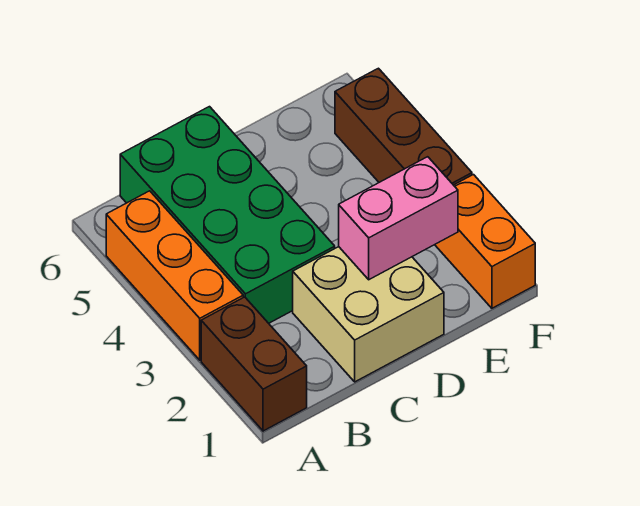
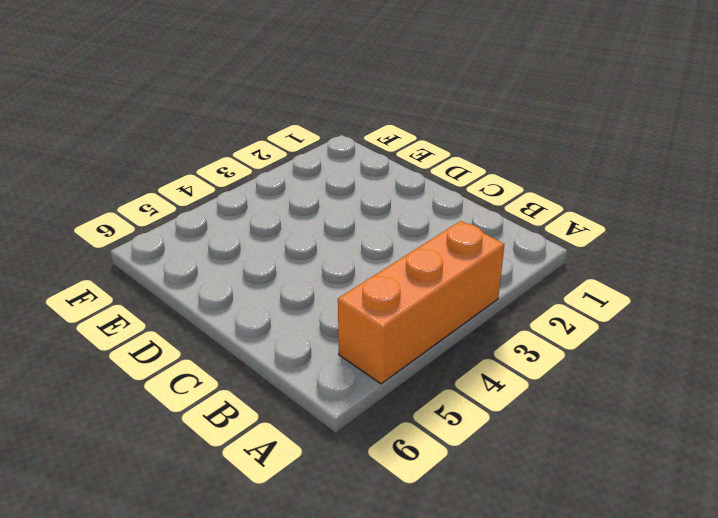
none -> brown brick A1:A2 level 1
none -> green brick B3:C6 level 1

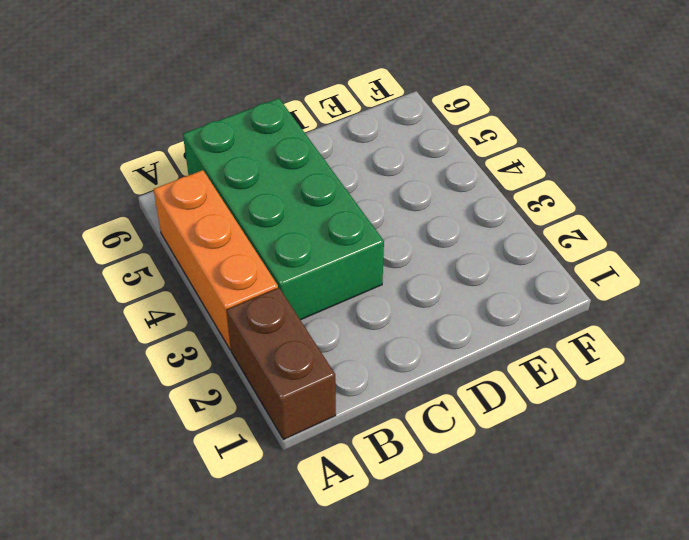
none -> tan brick C1:D2 level 1
none -> orange brick F1:F2 level 1

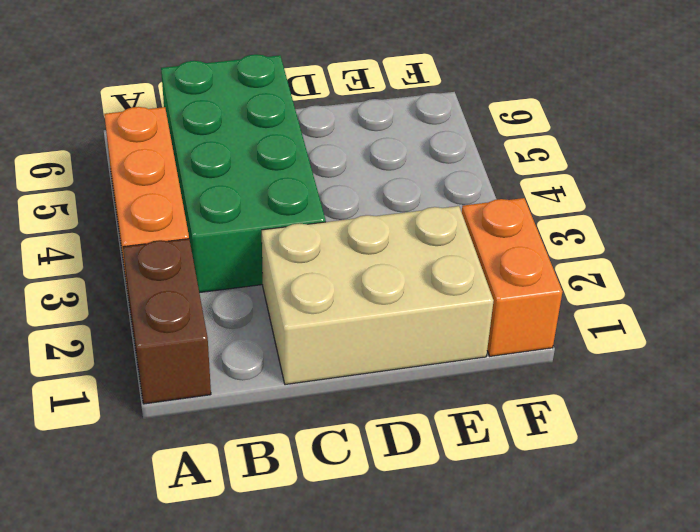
tan brick C1:E2 level 1 -> tan brick C1:D2 level 1
none -> brown brick F3:F5 level 1
none -> pink brick D2:E2 level 2

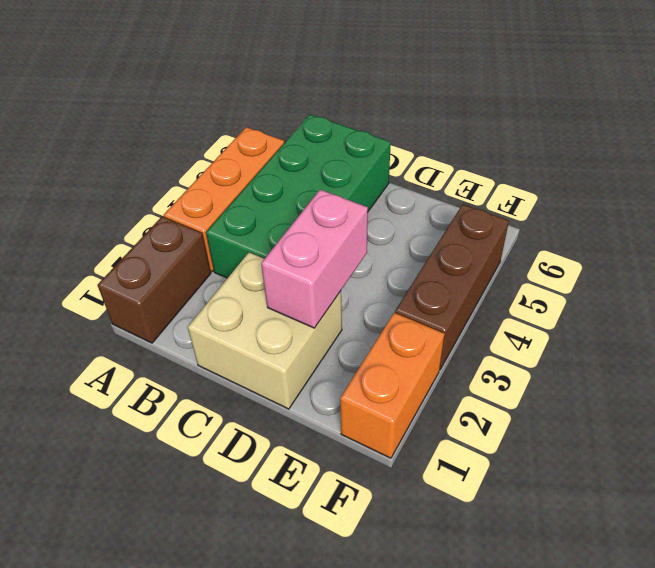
pink brick D2:D3 level 2 -> pink brick D2:E2 level 2

